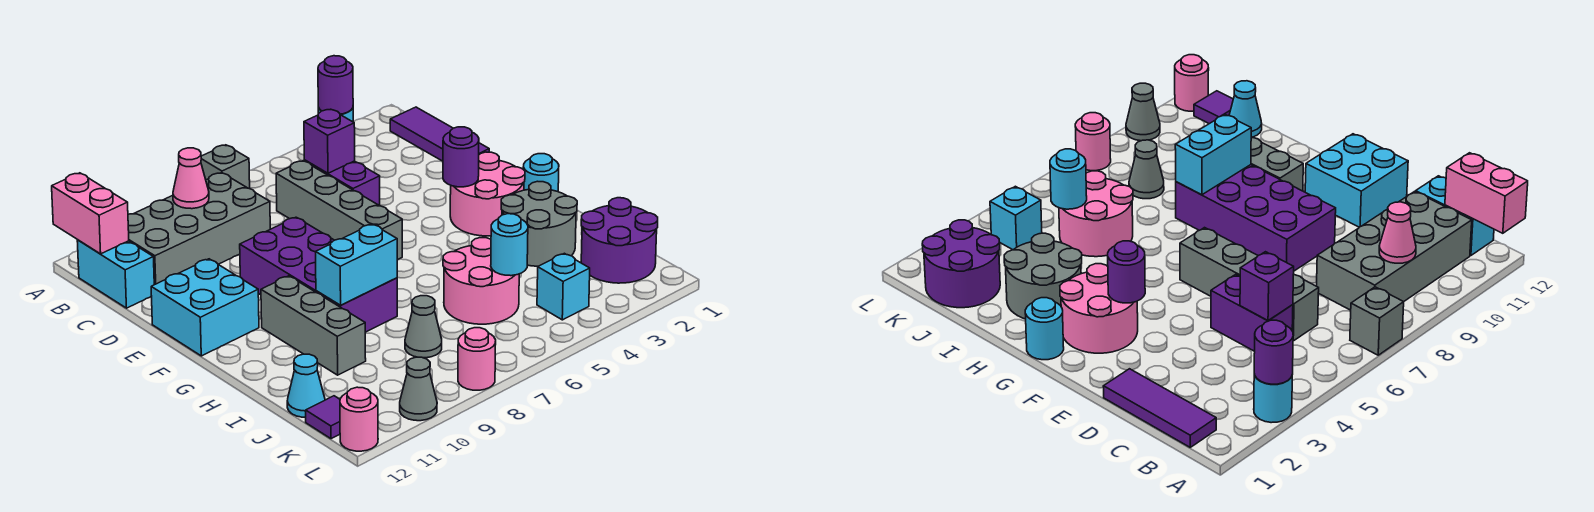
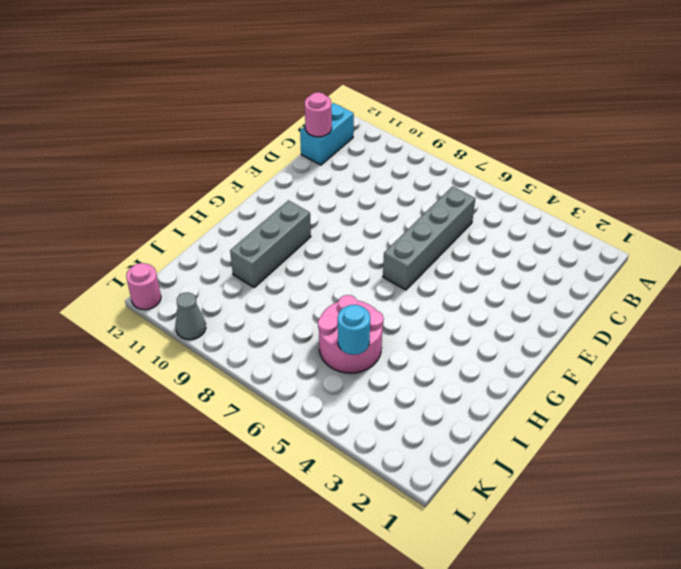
pink round brick C12 level 2 -> pink round brick L8 level 1
none -> cyan round brick A3 level 1
none -> grey brick A7 level 1
none -> purple tile B1:D1 level 1

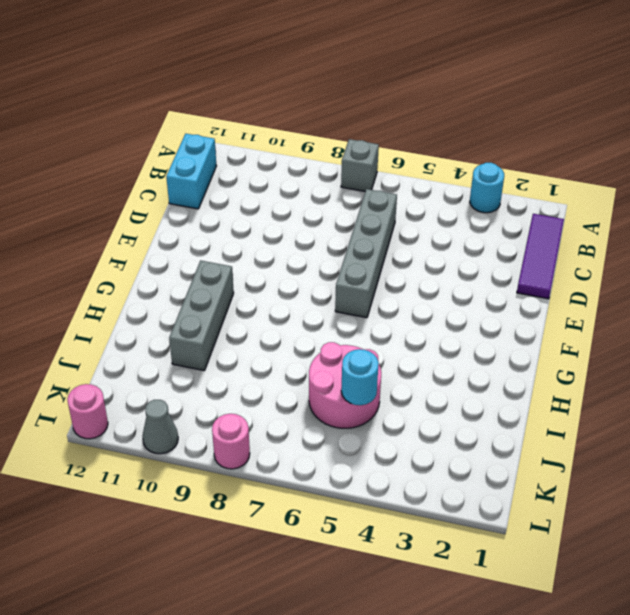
none -> grey brick B8:C11 level 1
none -> purple brick C5:D5 level 1
none -> purple brick E8:H9 level 1

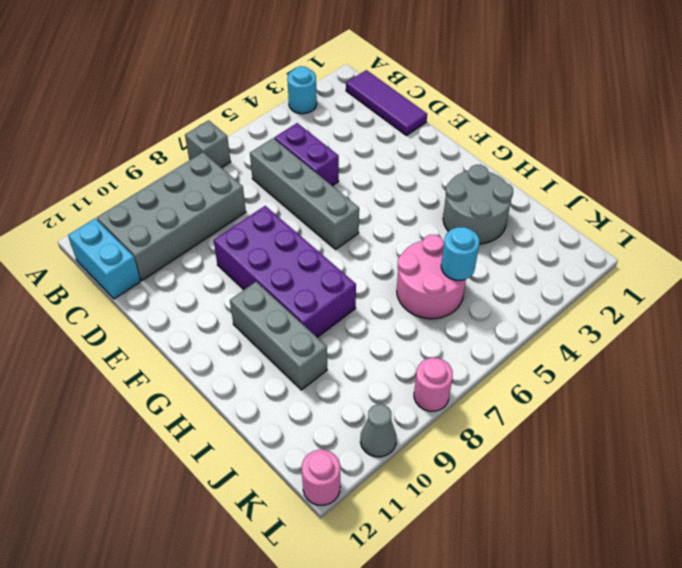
none -> cyan brick E11:F12 level 1
none -> pink round brick F2:G3 level 1
none -> cyan round brick G1 level 1

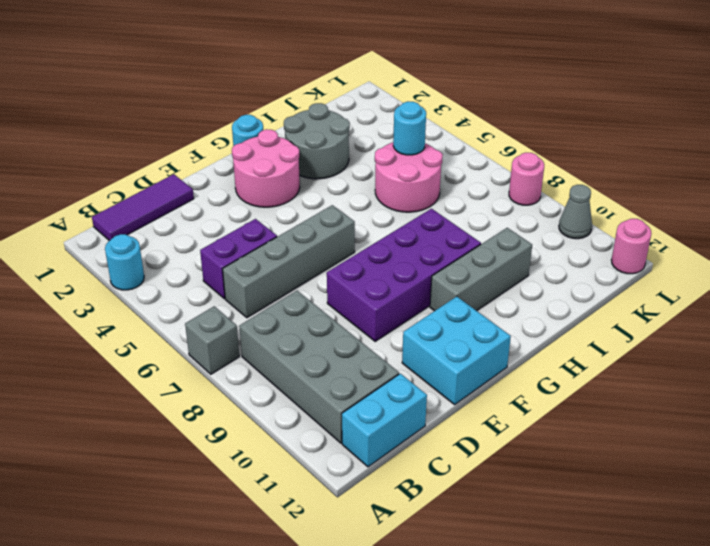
none -> purple round brick J1:K2 level 1
none -> grey cone J8 level 1
none -> cyan cone J12 level 1

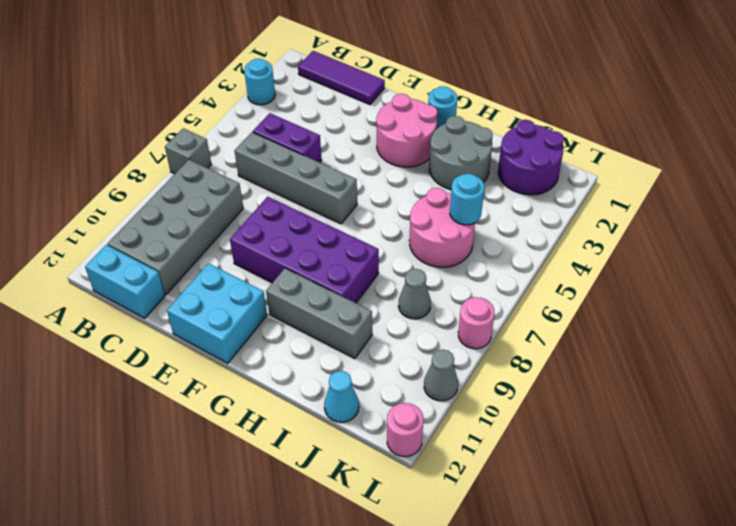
none -> cyan brick K4 level 1
none -> purple tile K12 level 1
none -> purple round brick A3 level 2

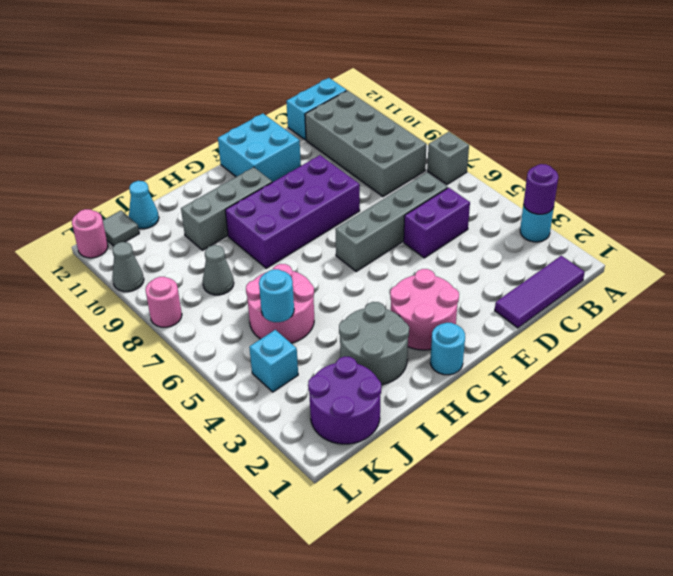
grey tile K12 level 1 -> purple tile K12 level 1
none -> pink brick A12:B12 level 2
none -> pink cone B9 level 2
none -> purple brick C5 level 2

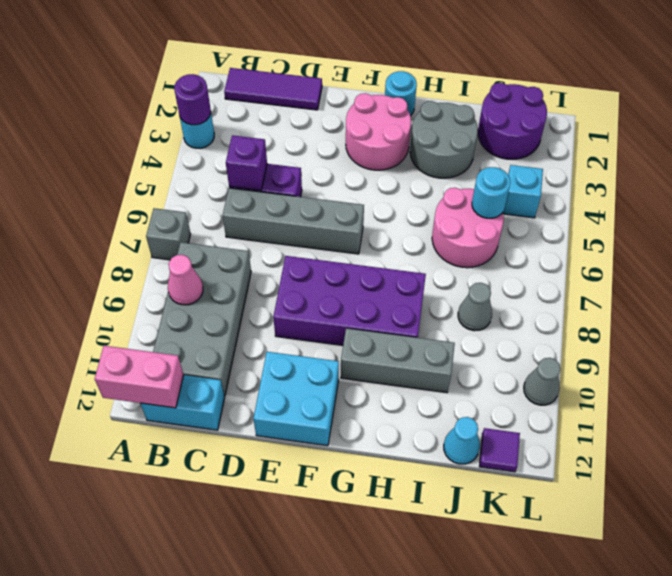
none -> pink round brick L8 level 1
none -> pink round brick L12 level 1
none -> purple round brick F3 level 2

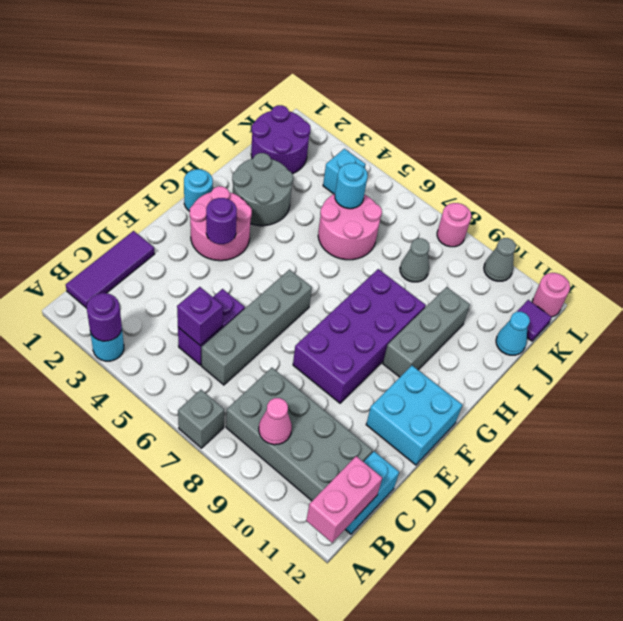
none -> cyan brick H8:H9 level 2

